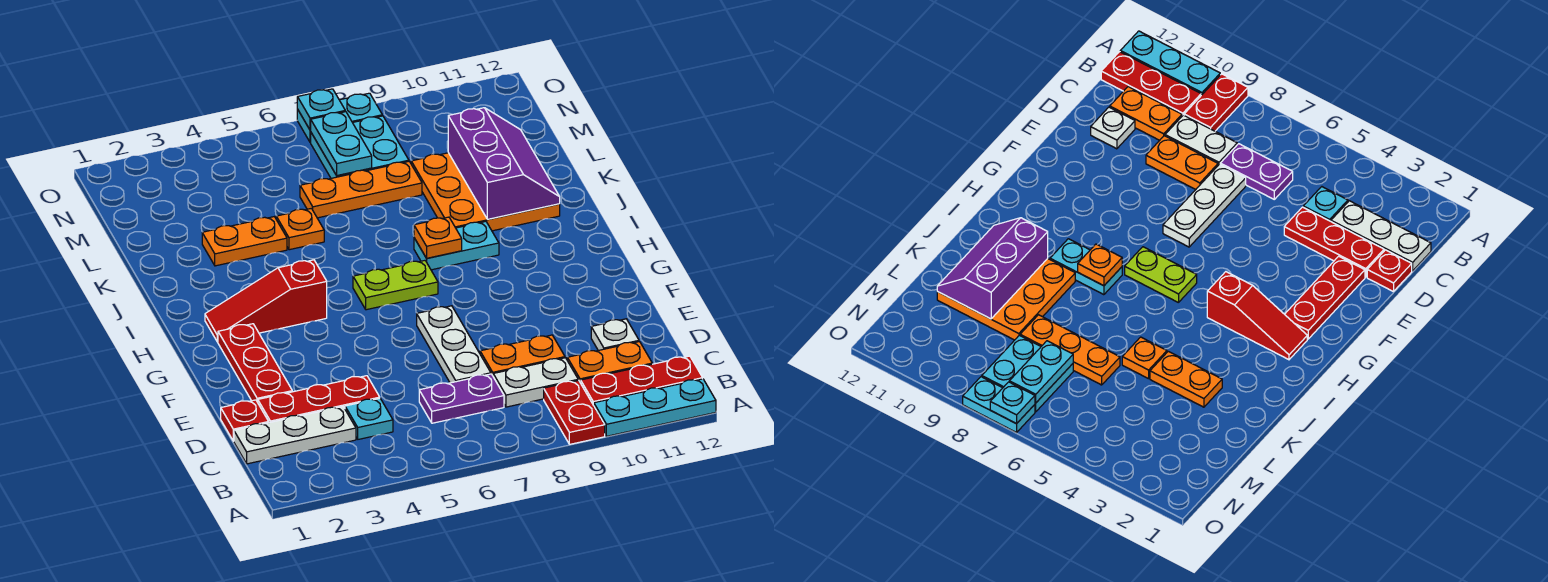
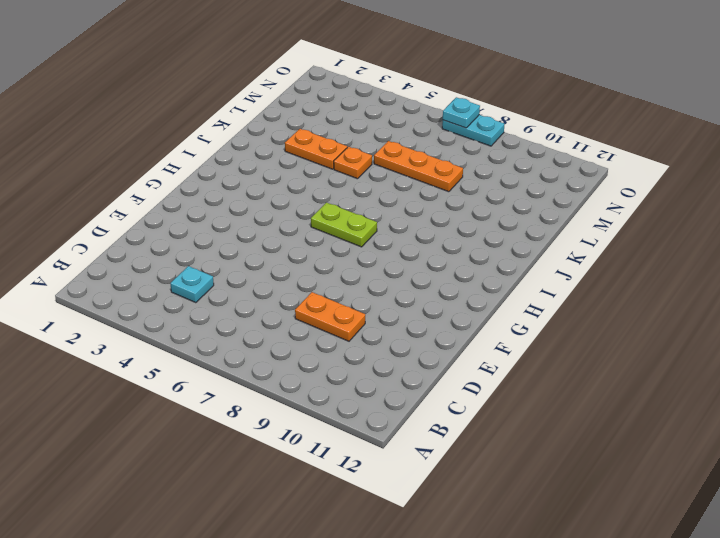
none -> red plate A9:B9 level 1
none -> cyan plate A10:A12 level 1
none -> red plate B10:B12 level 1

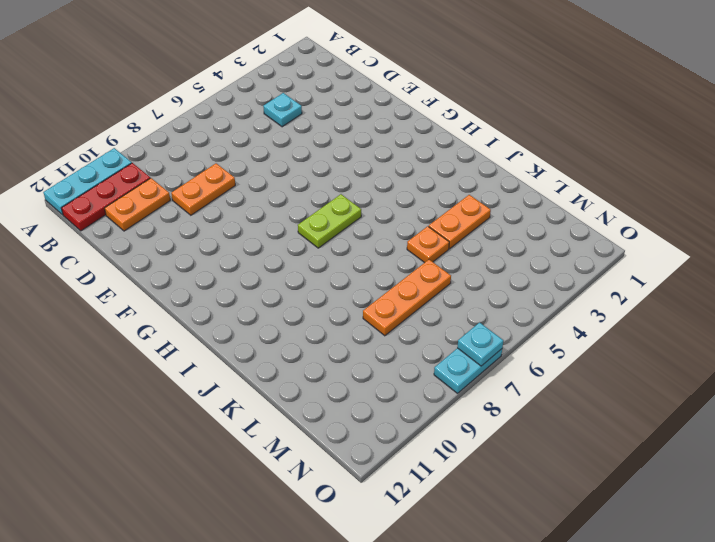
none -> red plate A9:B9 level 1
none -> white plate C1:C3 level 1
none -> purple plate C6:C7 level 1

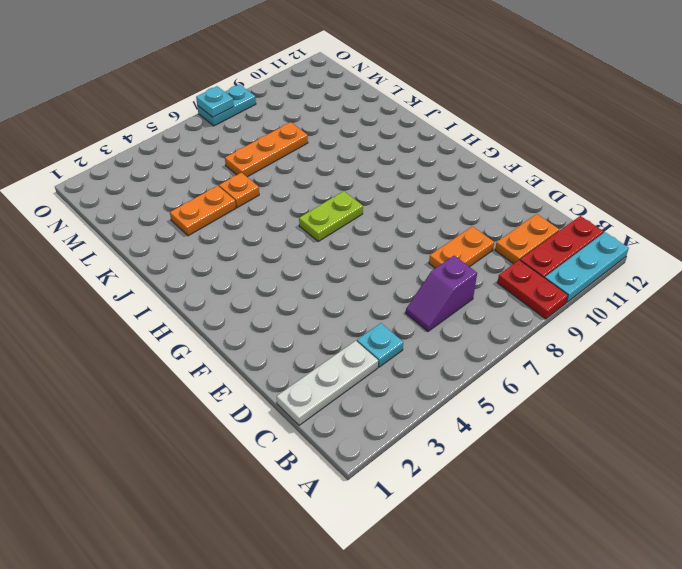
purple slope C6:C7 level 1 top 7 -> purple plate C6:C7 level 1
none -> white plate C8:C9 level 1
none -> red plate D1 level 1
none -> red plate D2:D4 level 1

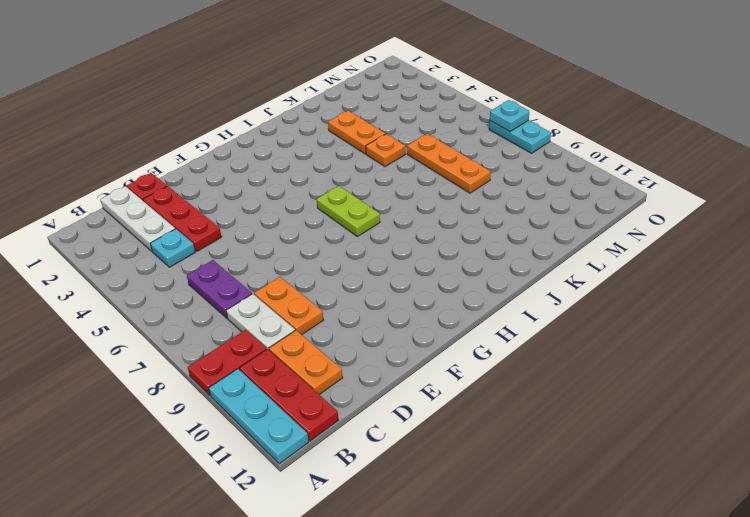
none -> white plate D7:F7 level 1
none -> white plate D11 level 1
none -> red plate E2:G2 level 1

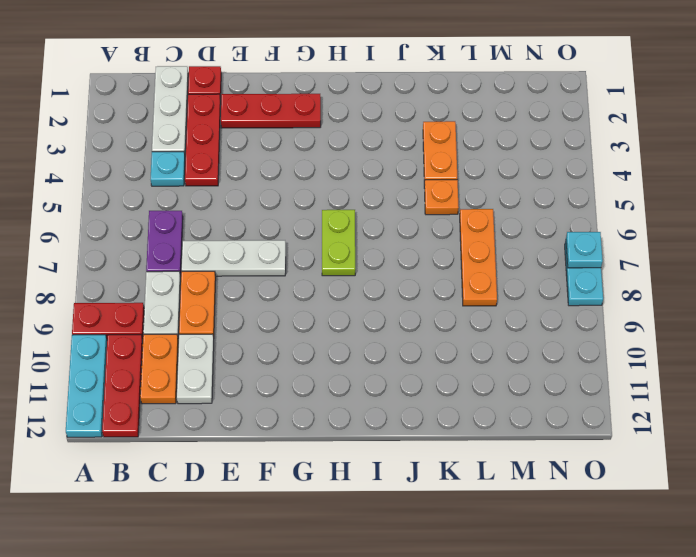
white plate D10:D11 level 1 -> white plate D11 level 1
none -> red slope H2:H4 level 1 top 4
none -> cyan plate I8:I9 level 1
none -> orange plate J9:L11 level 1

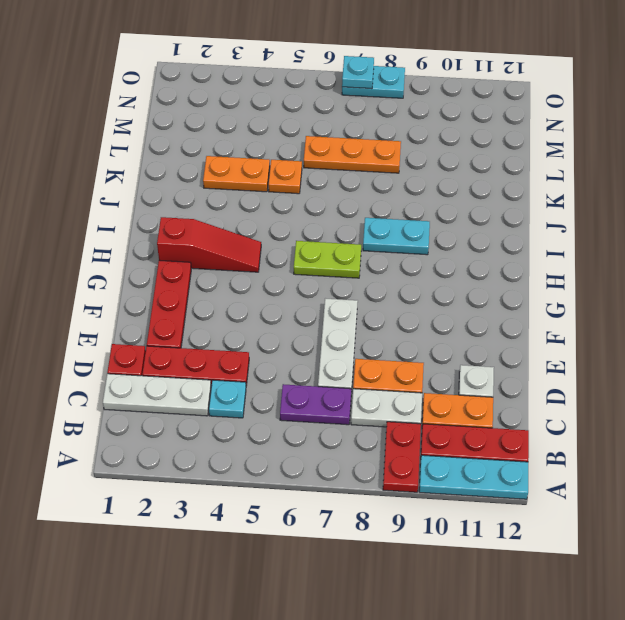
red slope H2:H4 level 1 top 2 -> red slope H2:H4 level 1 top 4
none -> orange plate J9:L11 level 1
none -> cyan plate M7:N8 level 1
none -> orange plate I8 level 2

